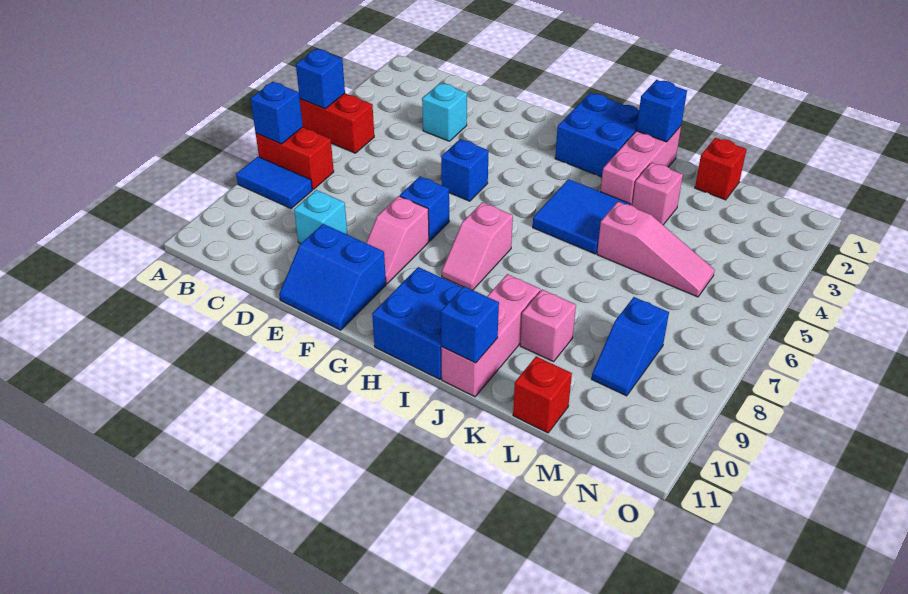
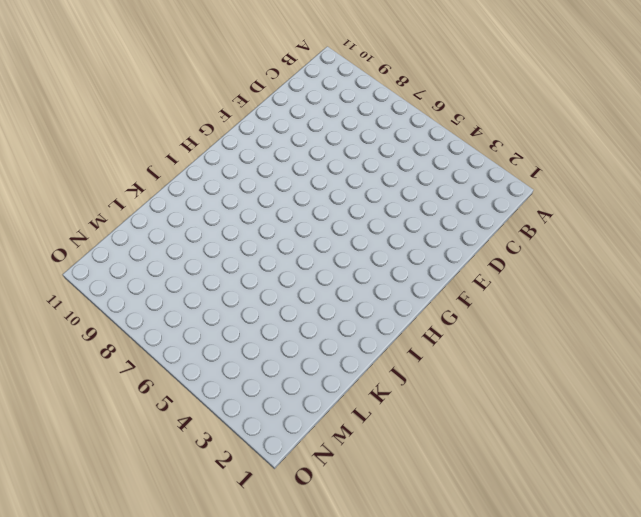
none -> red brick A5:B5 level 1
none -> red brick A7:B7 level 1
none -> blue tile A8:B8 level 1

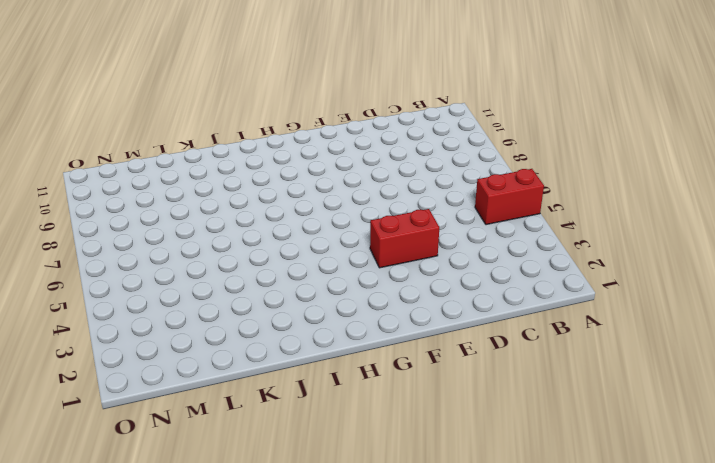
red brick E4:F4 level 1 -> red brick A7:B7 level 1
none -> blue tile A8:B8 level 1
none -> cyan brick D3 level 1
none -> cyan brick D9 level 1

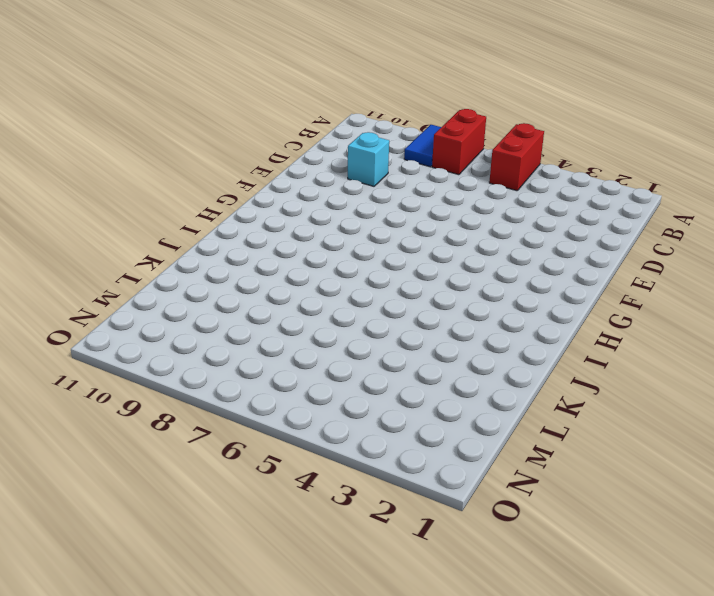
none -> cyan brick D3 level 1
none -> blue slope E10:F11 level 1 top 10
none -> blue brick F5 level 1

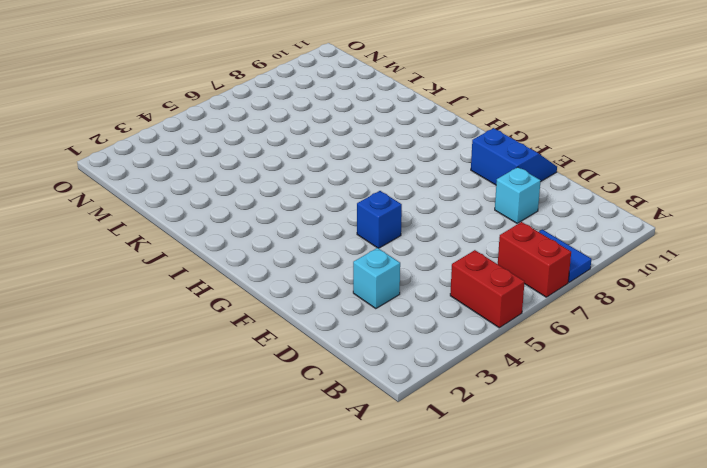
none -> blue brick F7 level 1
none -> pink slope F8:F9 level 1 top 8
none -> blue brick H1:I2 level 1

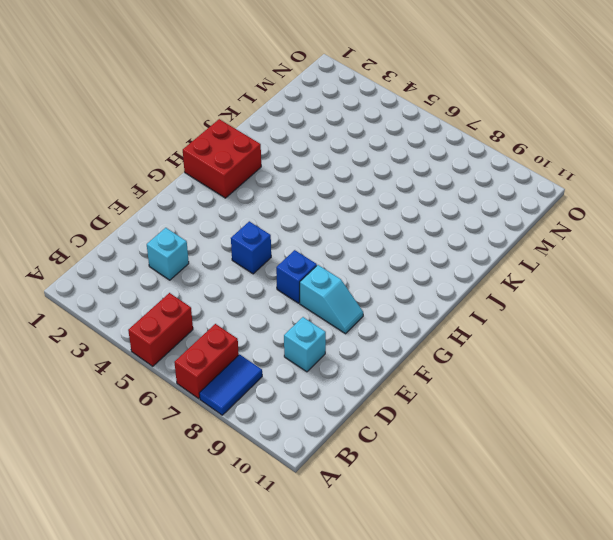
cyan slope F8:F9 level 1 top 8 -> pink slope F8:F9 level 1 top 8
red brick H1:I2 level 1 -> blue brick H1:I2 level 1
none -> blue slope E10:F11 level 1 top 10
none -> pink slope H7:H8 level 1 top 7
none -> blue brick H10:I11 level 1

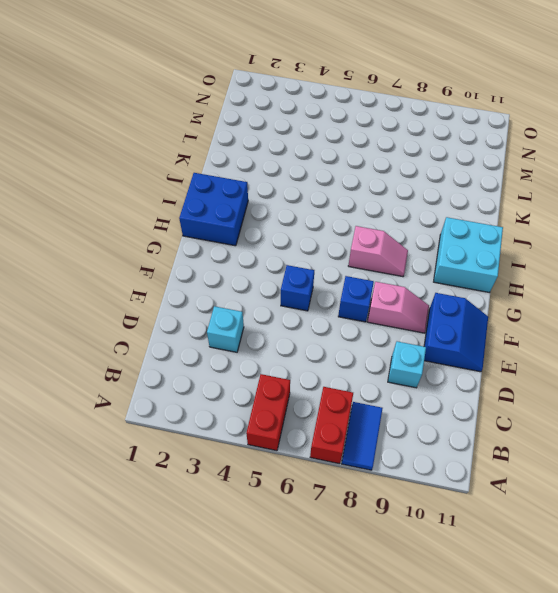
cyan brick H10:I11 level 1 -> blue brick H10:I11 level 1
none -> blue tile I4:J5 level 1
none -> pink brick J1:J3 level 1
none -> pink brick J9:J11 level 1

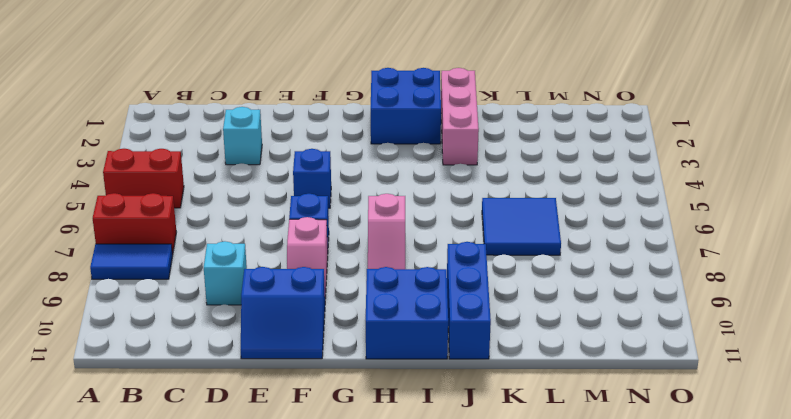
blue brick J9:J11 level 1 -> pink brick J9:J11 level 1
blue tile K6:L7 level 1 -> blue tile I4:J5 level 1
none -> pink brick K3 level 1
none -> pink slope K5:M5 level 1 top K
none -> pink brick K9 level 1

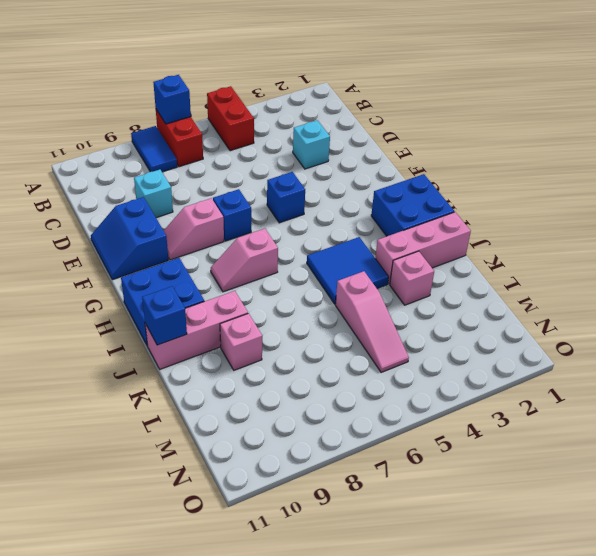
none -> red brick L1 level 1
none -> red brick L11 level 1
none -> blue slope M8:M9 level 1 top 8

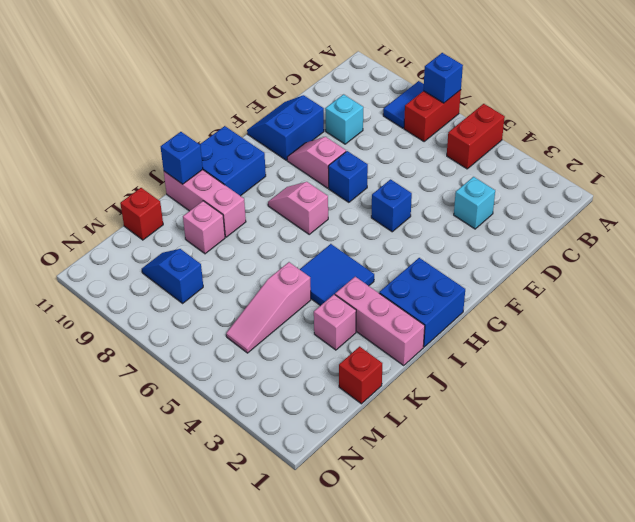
none -> blue brick A5 level 2
none -> blue brick J1 level 2

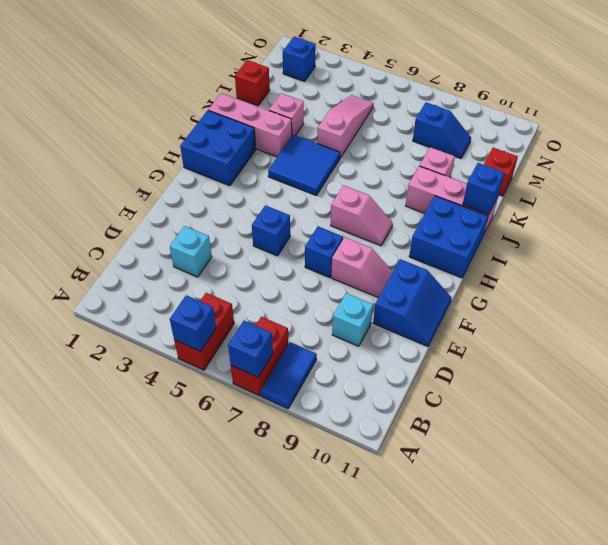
blue brick N2 level 1 -> blue brick J1 level 2

